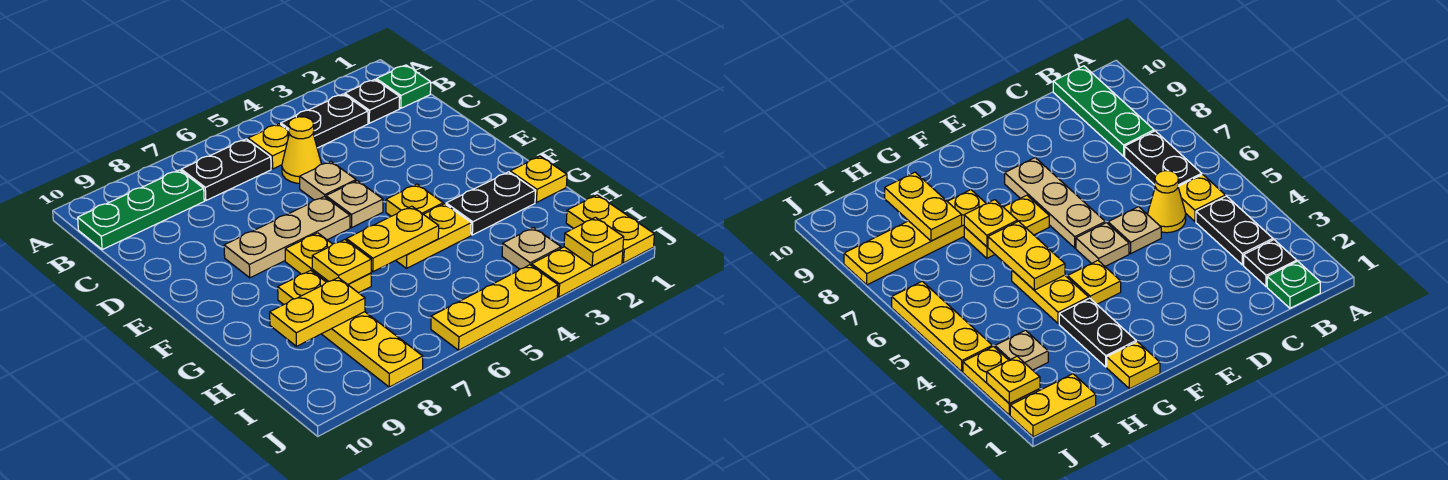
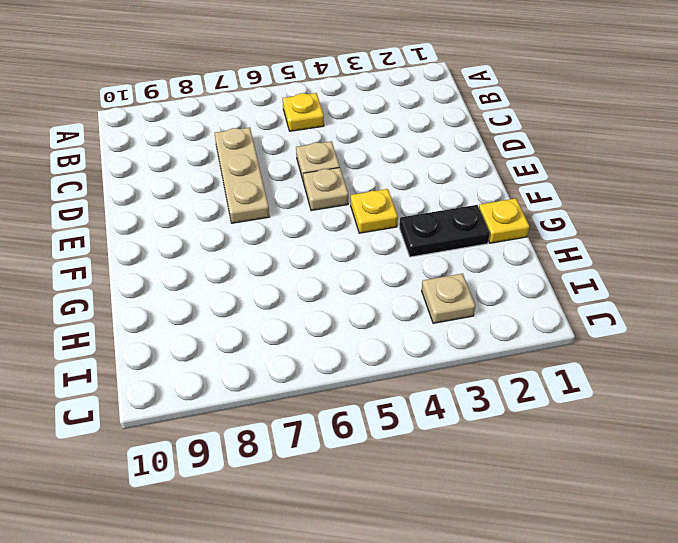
tan plate C7:E7 level 1 -> tan plate E6:E8 level 1
none -> green plate B1 level 1
none -> black plate B2 level 1
none -> black plate B3:B4 level 1

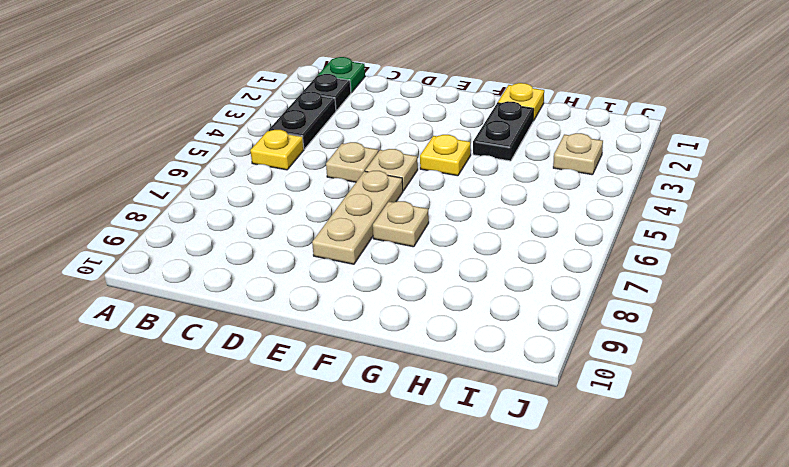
tan plate F7 level 1 -> yellow plate F7:G7 level 1
none -> black plate B6:B7 level 1
none -> green plate B8:B10 level 1
none -> yellow cone C5 level 1

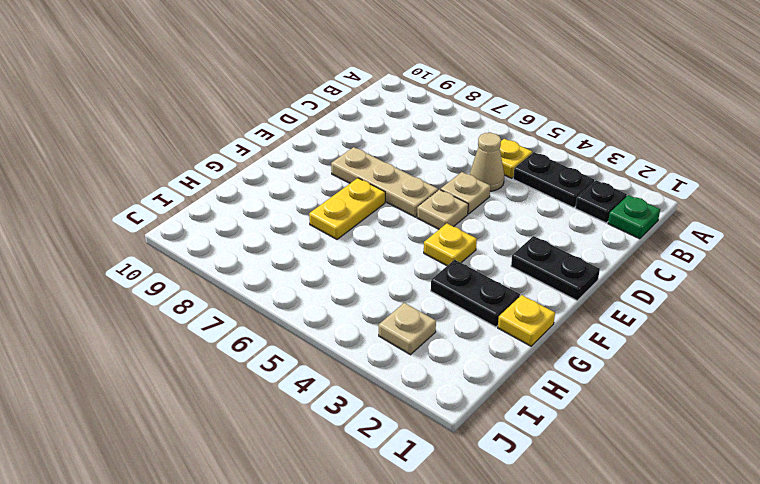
tan cone C5 level 1 -> yellow cone C5 level 1
black plate E1:E2 level 1 -> black plate B6:B7 level 1
none -> green plate B8:B10 level 1
none -> yellow plate G4:G5 level 1
none -> yellow plate G8:J8 level 1

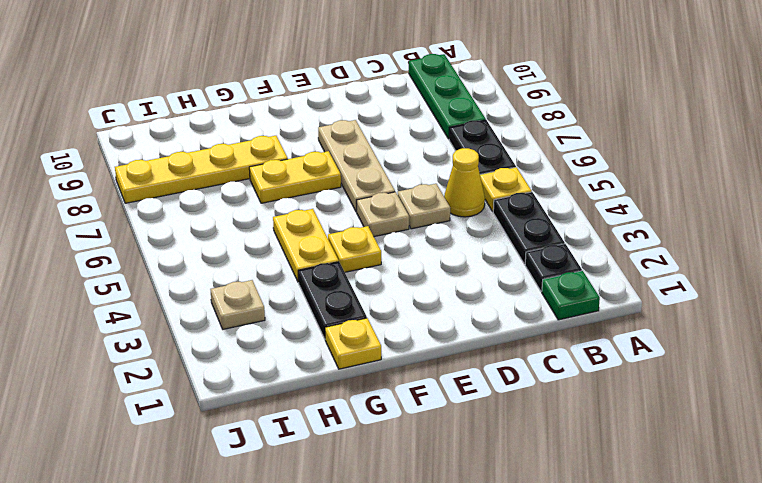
none -> yellow plate I1:J1 level 1
none -> yellow plate J2:J3 level 1
none -> yellow plate J4:J6 level 1

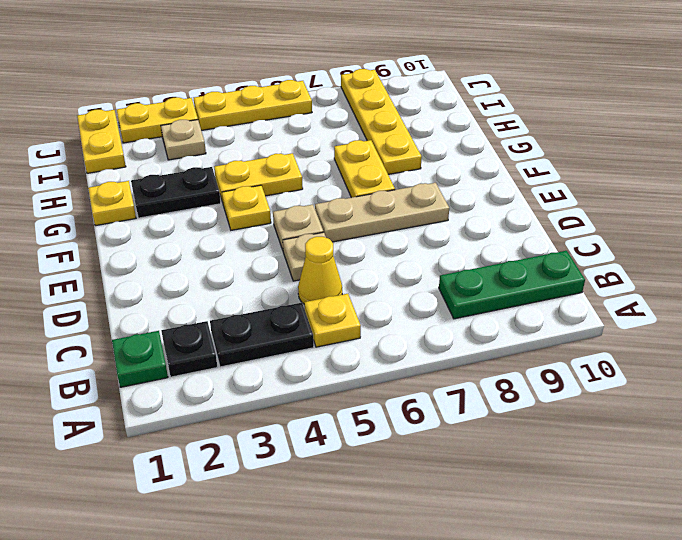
none -> black plate B6:B7 level 1
none -> yellow plate G5:G6 level 2
none -> yellow plate G7 level 2

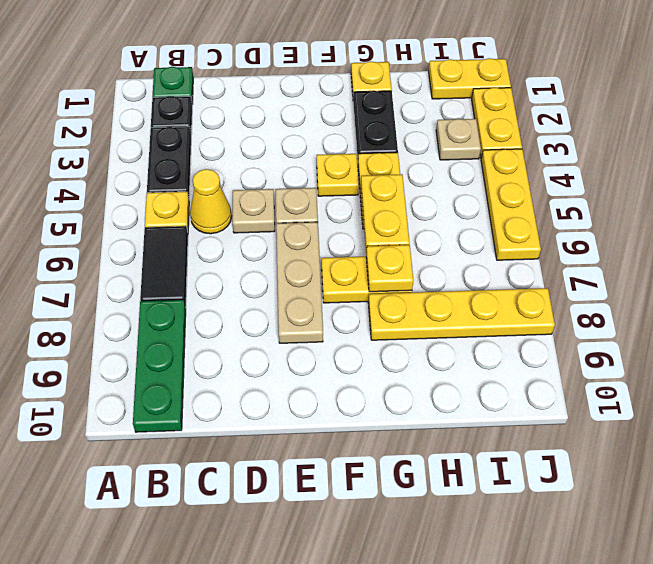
black tile B6:B7 level 1 -> black plate B6:B7 level 1
none -> yellow plate H8:H9 level 2
none -> yellow plate J2 level 2

